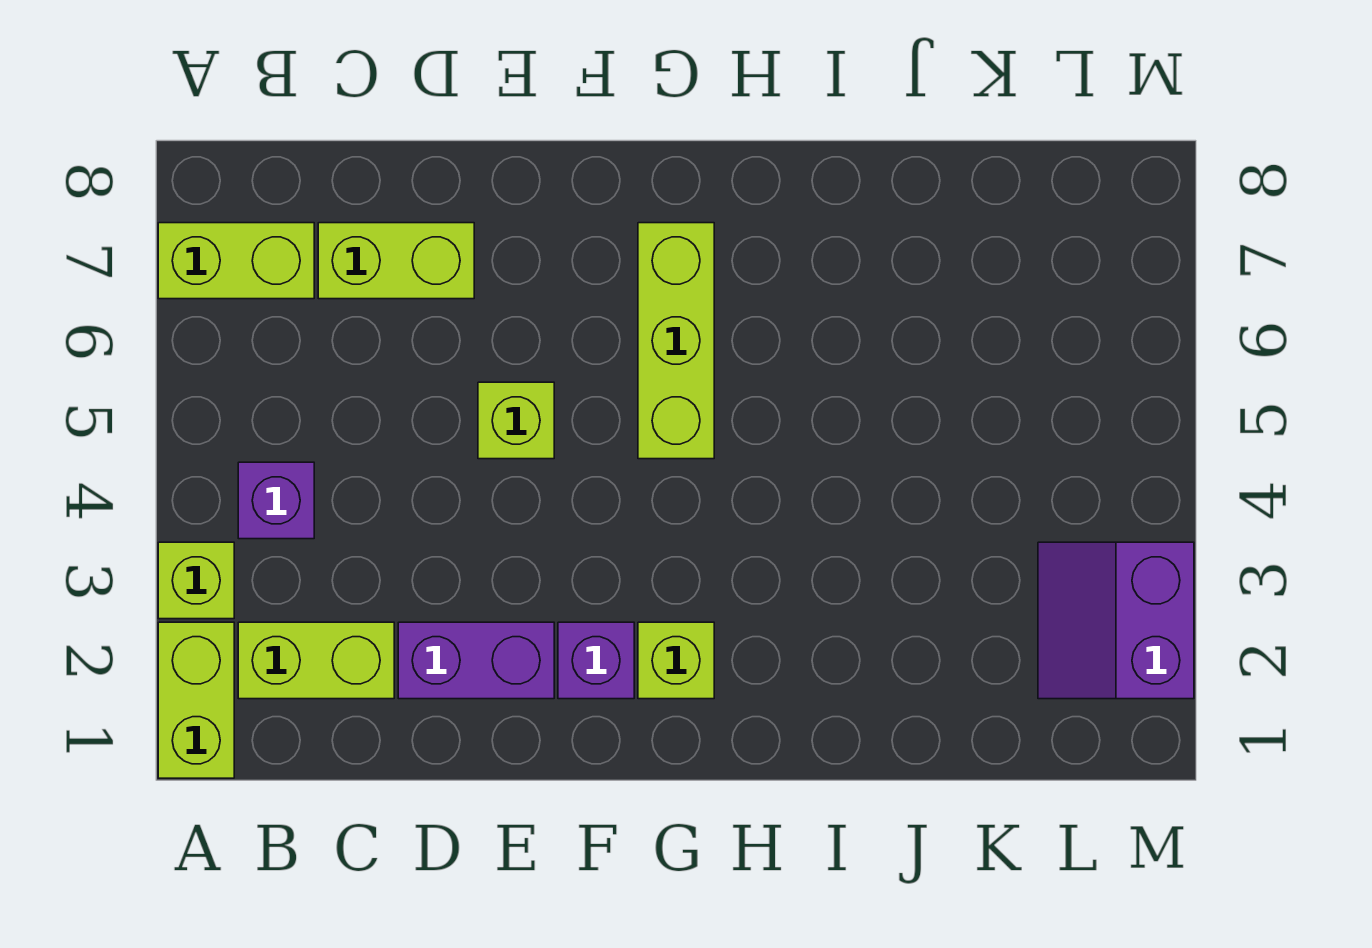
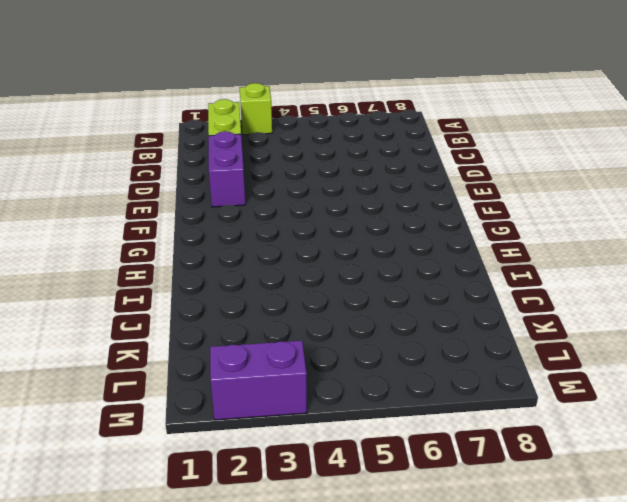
none -> lime brick A1:A2 level 1
none -> lime brick A7:B7 level 1
none -> purple brick B4 level 1

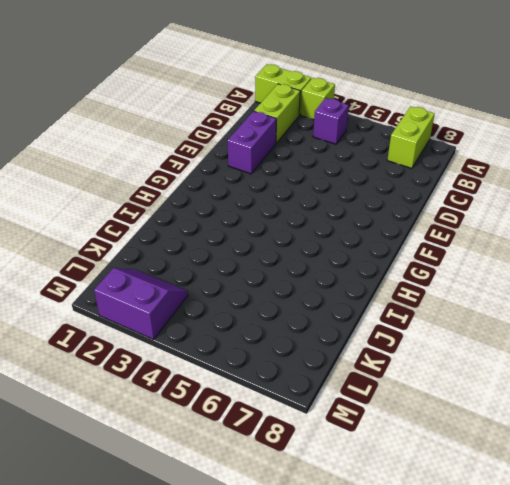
none -> lime brick C7:D7 level 1
none -> lime brick E5 level 1
none -> purple brick F2 level 1

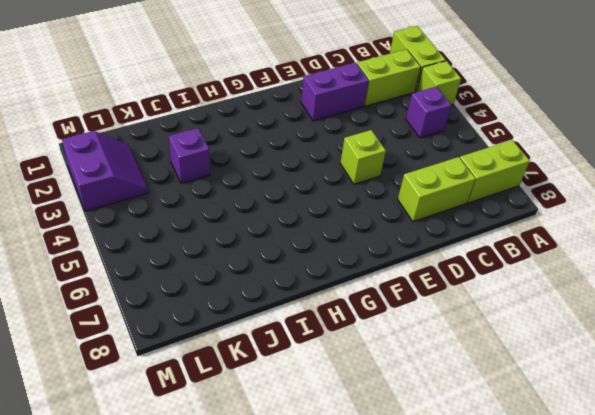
purple brick J3 level 1 -> purple brick F2 level 1
none -> lime brick G2 level 1
none -> lime brick G5:G7 level 1

